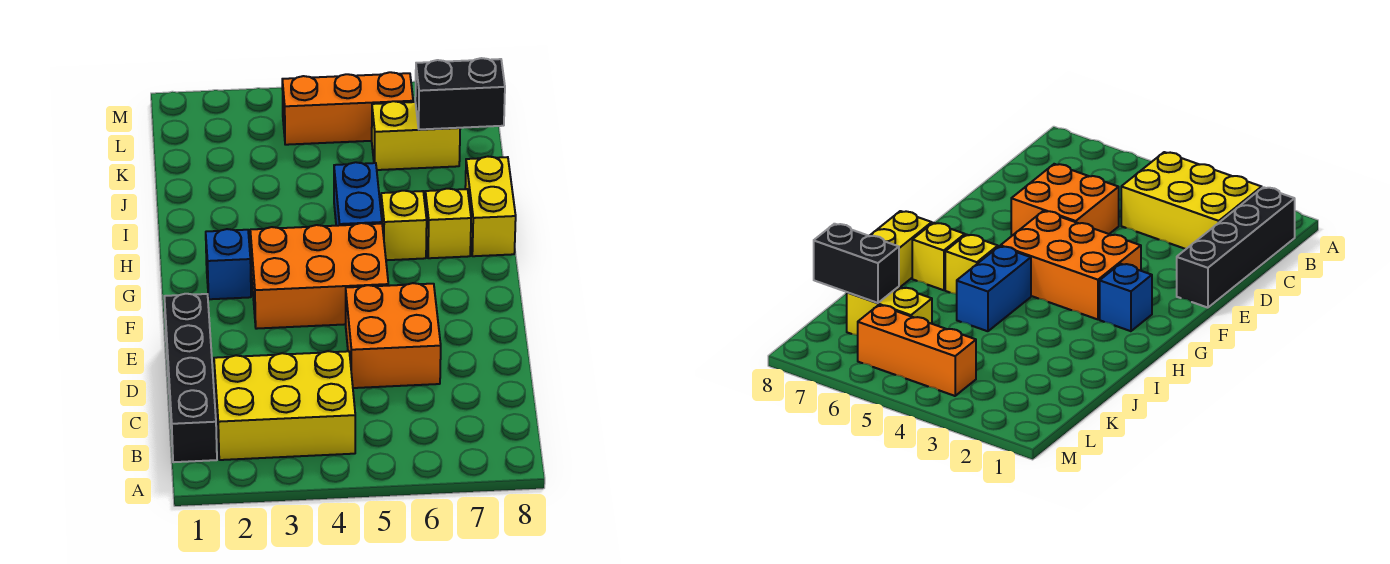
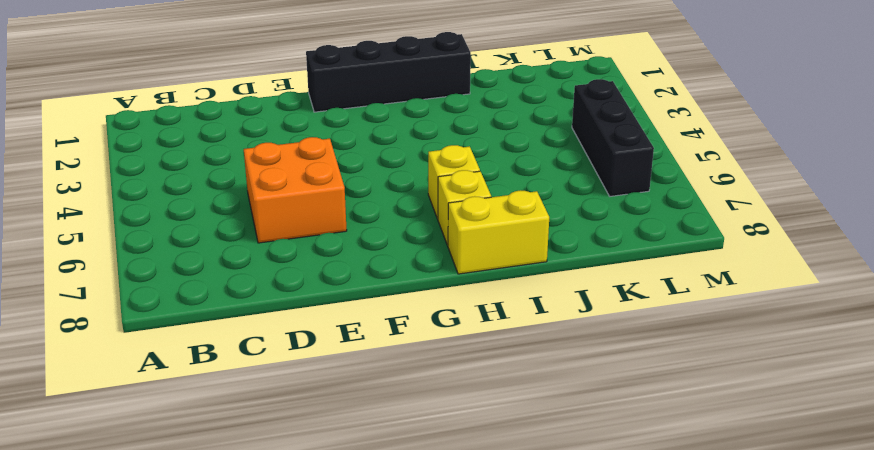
black brick F1:I1 level 1 -> black brick B1:E1 level 1
black brick L4:L6 level 1 -> orange brick L4:L6 level 1
none -> yellow brick B2:C4 level 1
none -> orange brick F3:G5 level 1
none -> blue brick G2 level 1

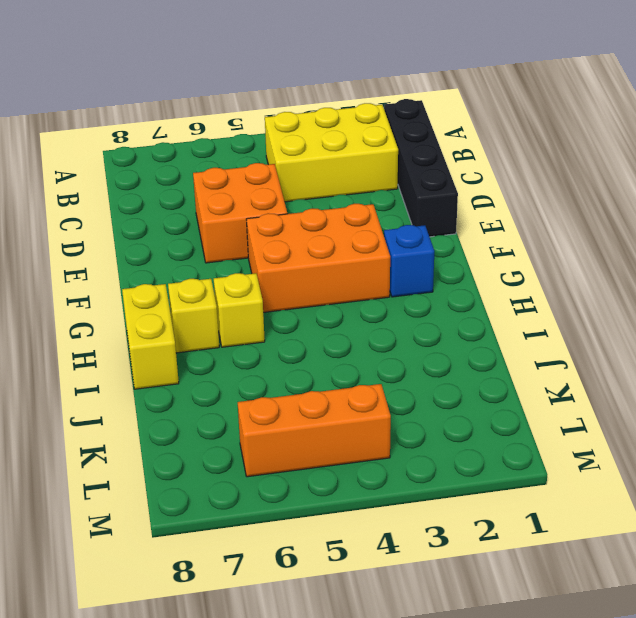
none -> blue brick H5:I5 level 1
none -> yellow brick K6:K7 level 1
none -> black brick K7:K8 level 2

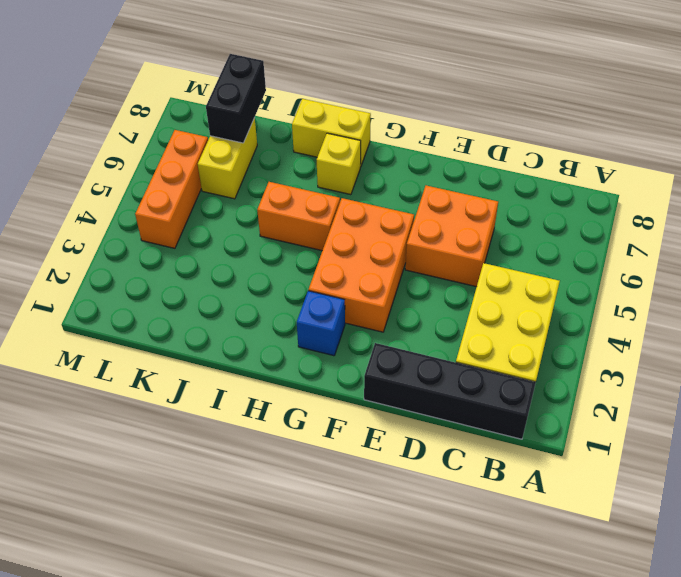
orange brick H5:I5 level 1 -> blue brick H5:I5 level 1
none -> yellow brick H6 level 1

